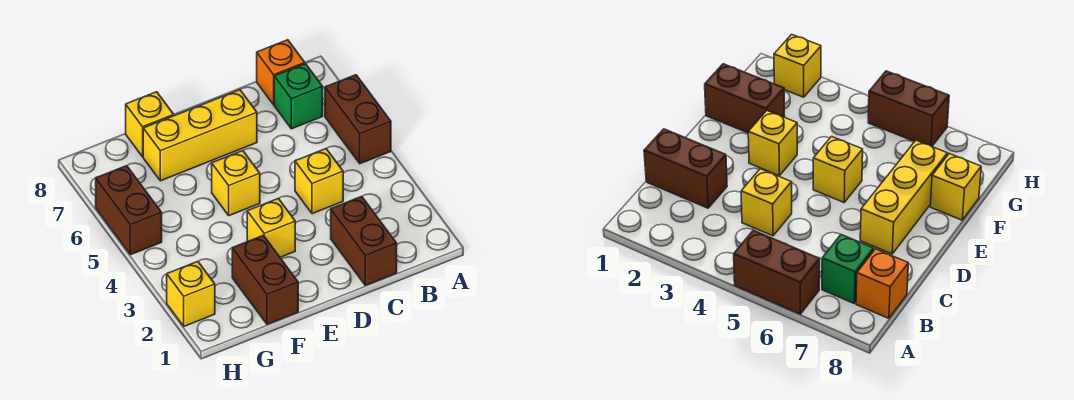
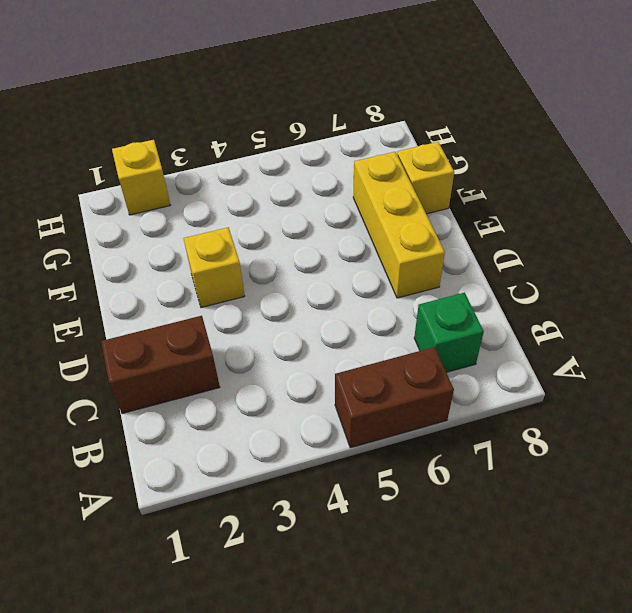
none -> orange brick B8 level 1
none -> yellow brick C4 level 1
none -> yellow brick E5 level 1

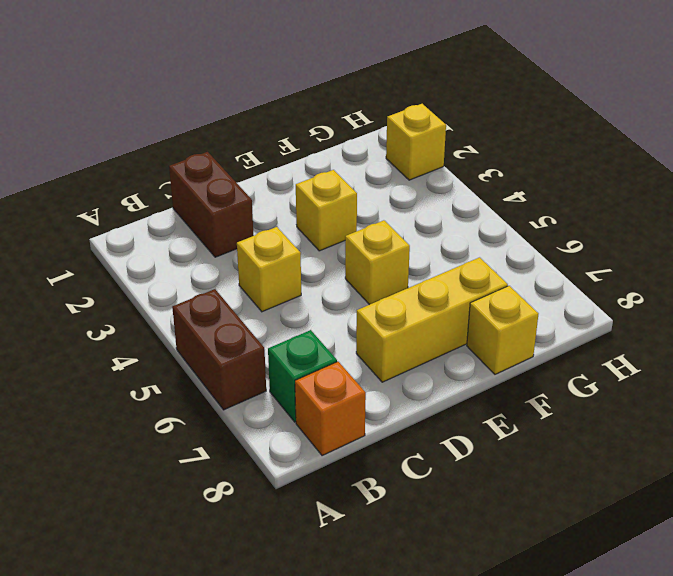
none -> brown brick F1:F2 level 1
none -> brown brick H5:H6 level 1

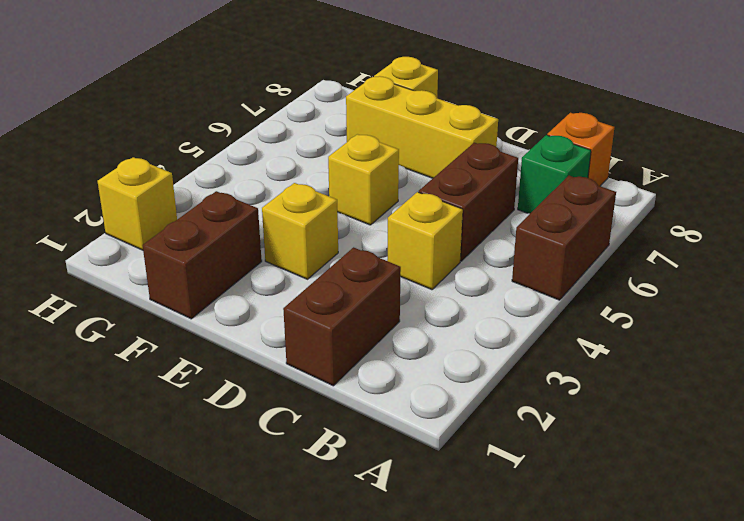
brown brick C5:C6 level 1 -> brown brick H5:H6 level 1

